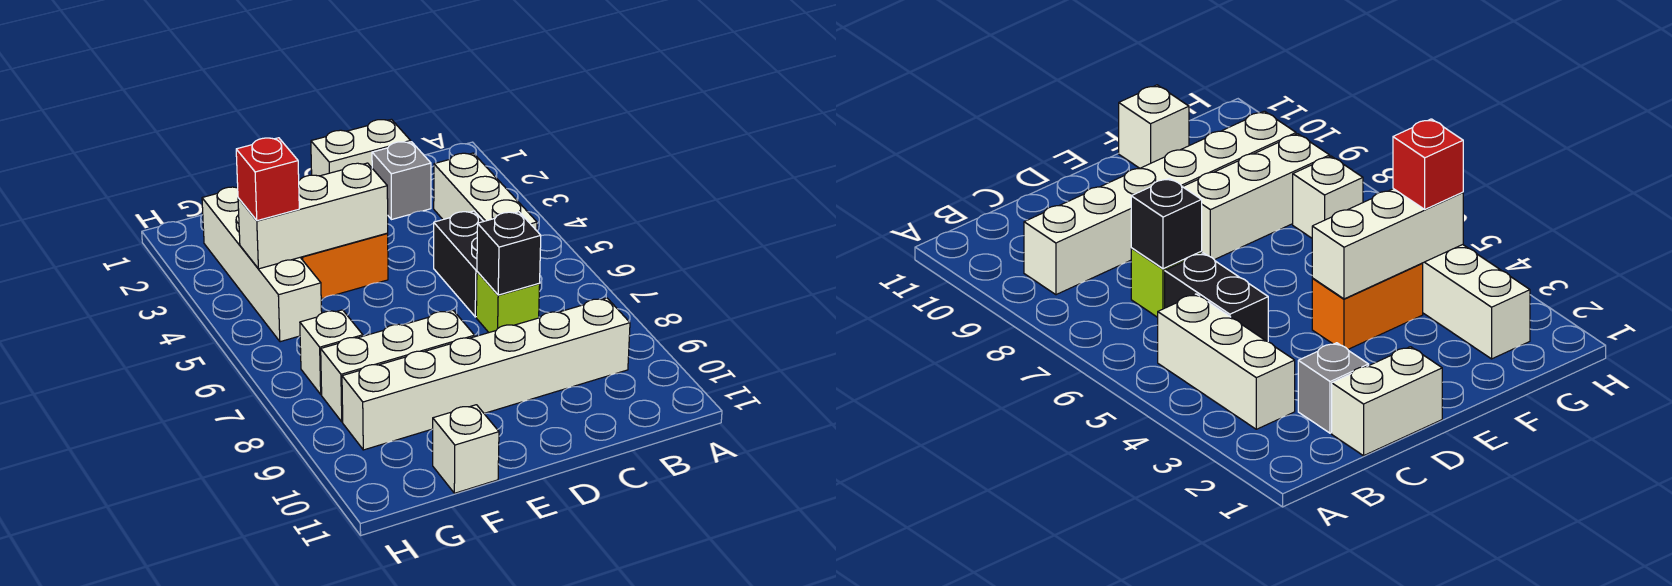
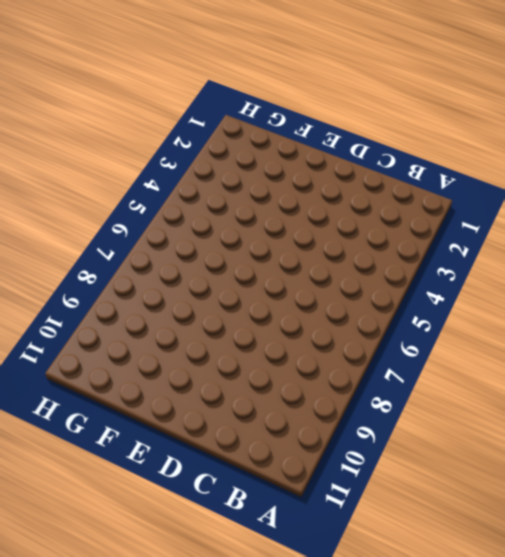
none -> white brick B3:B5 level 1
none -> white brick B9:G9 level 1
none -> white brick C1:D1 level 1

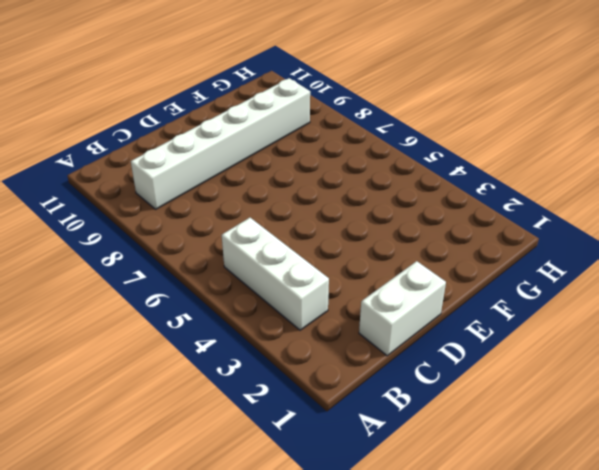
none -> grey brick C2 level 1
none -> black brick C5:C6 level 1
none -> lime brick C7 level 1

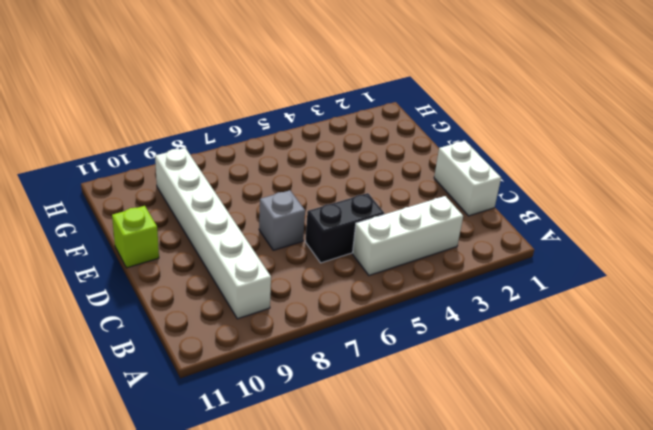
grey brick D7 level 1 -> grey brick C2 level 1
lime brick E11 level 1 -> lime brick C7 level 1
none -> orange brick E4:F4 level 1
none -> white brick E8:G8 level 1
none -> white brick F11 level 1

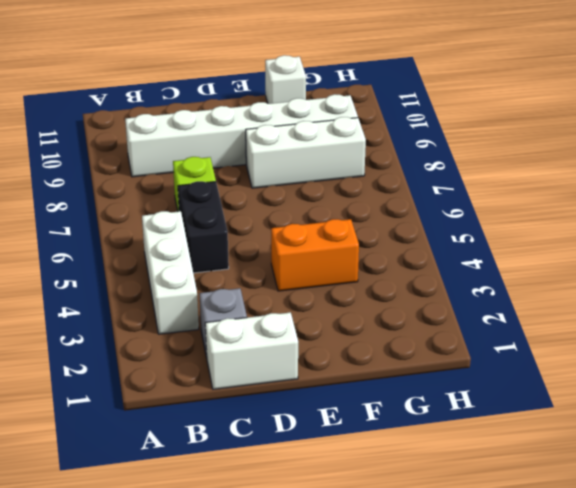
none -> white brick G2:G5 level 1
none -> white brick G7 level 1
none -> black brick C7 level 2

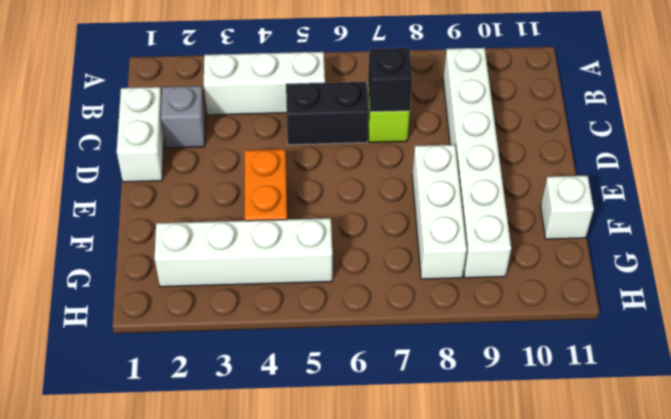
none -> white brick G7 level 1
none -> white brick E4:G4 level 2
none -> red brick G4 level 3

